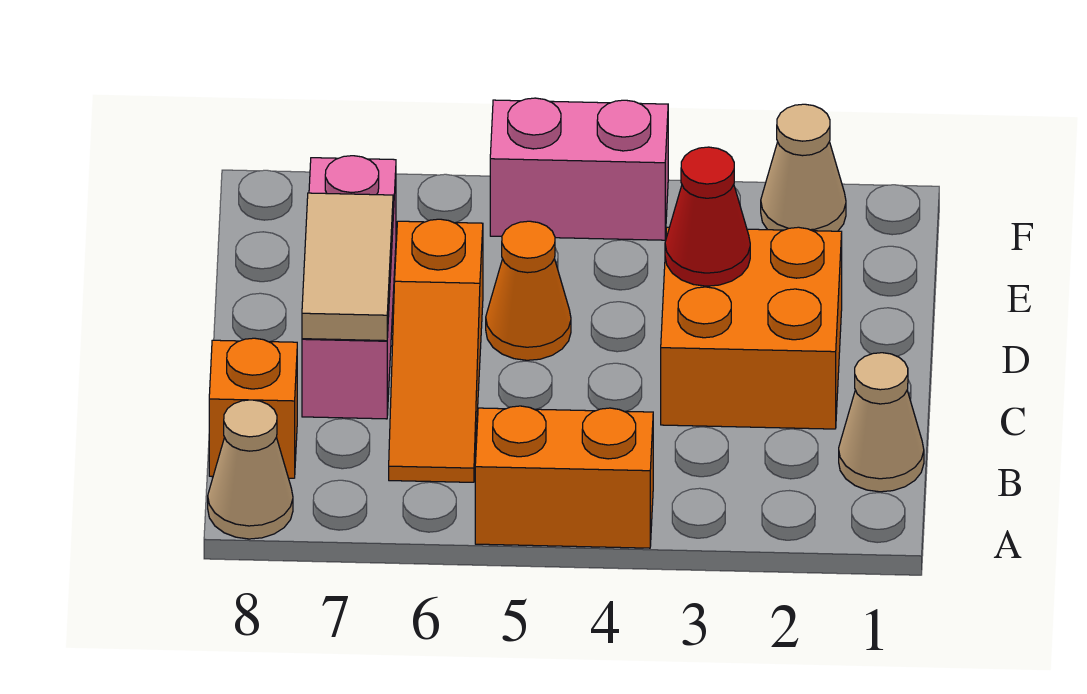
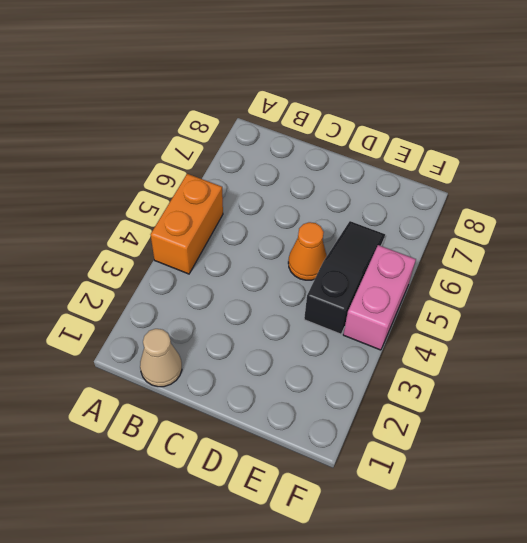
black slope E4:E6 level 1 top 4 -> none
none -> tan cone A8 level 1
none -> orange slope B6:D6 level 1 top D
none -> orange brick B8 level 1

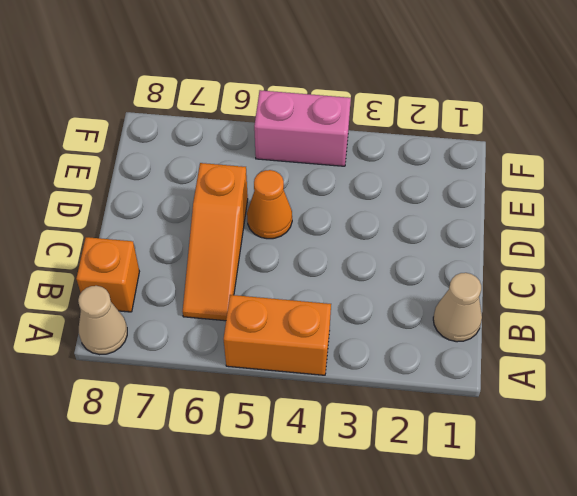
none -> orange brick C2:D3 level 1
none -> pink brick C7:E7 level 1
none -> tan cone F2 level 1

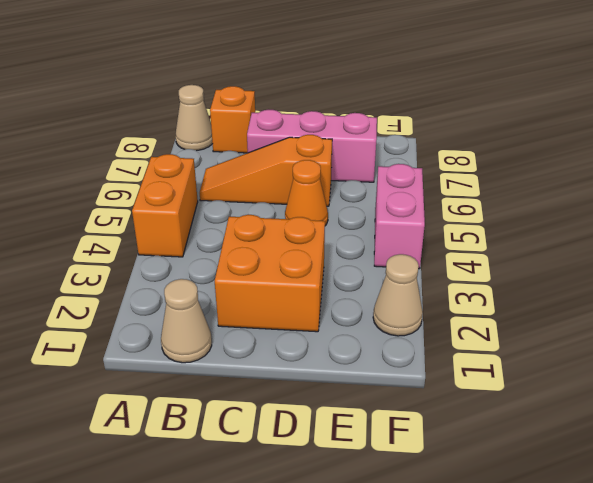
none -> tan tile C7:D7 level 2
none -> red cone D3 level 2

